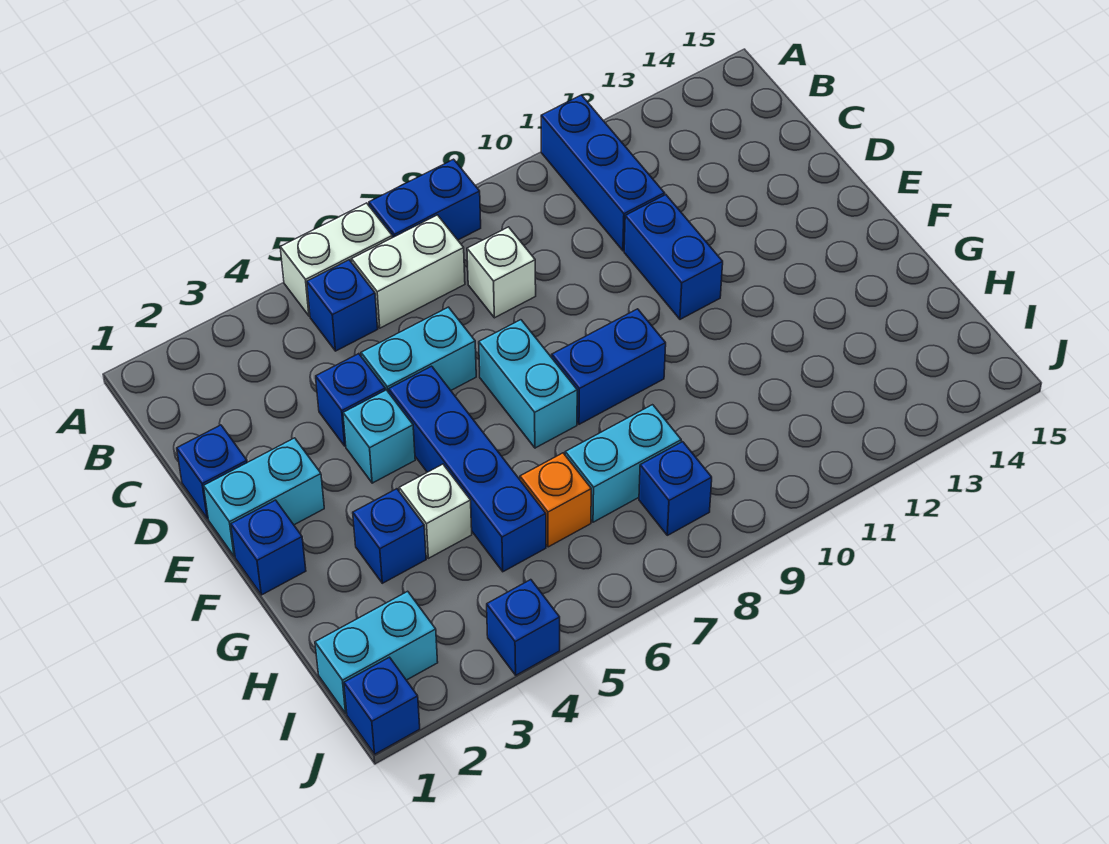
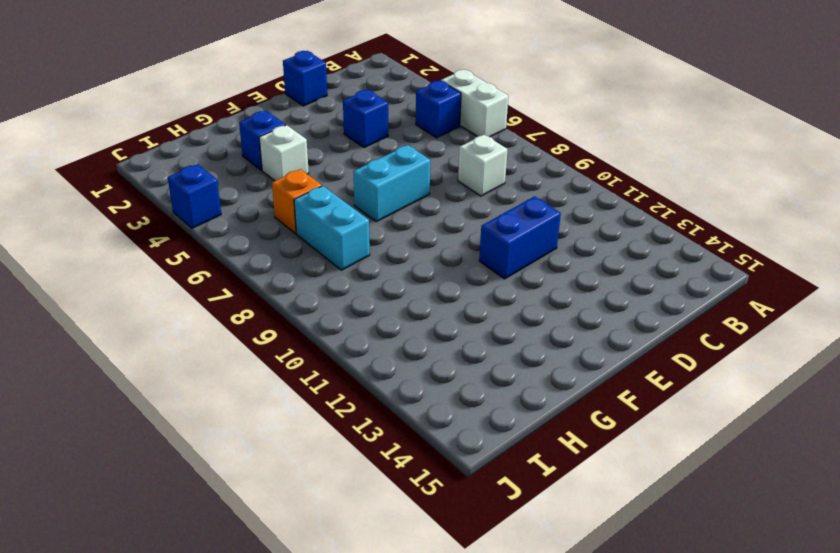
none -> blue brick A7:A8 level 1
none -> blue brick A11:C11 level 1
none -> white brick B6:B7 level 1

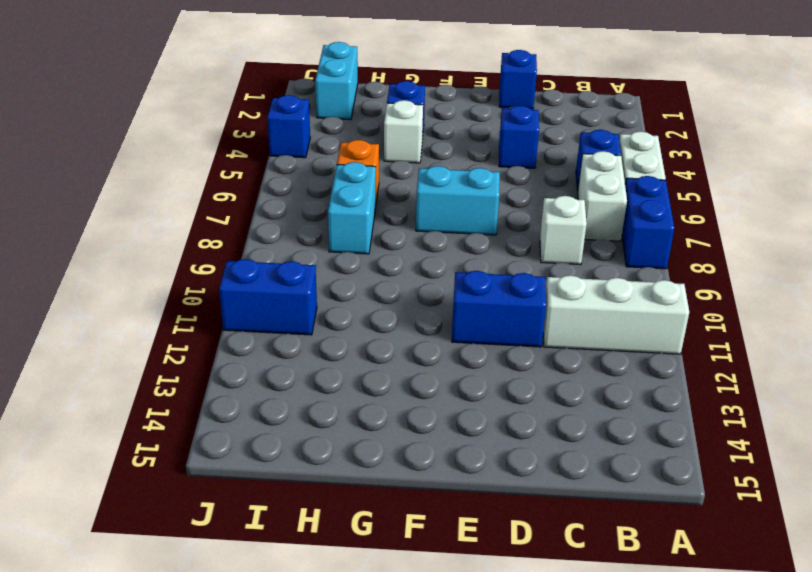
white brick A11:C11 level 1 -> blue brick A11:C11 level 1
blue brick I11:J11 level 1 -> blue brick F8:F9 level 1
none -> cyan brick D5:D6 level 1
none -> cyan brick E1:E2 level 1
none -> cyan brick E4 level 1

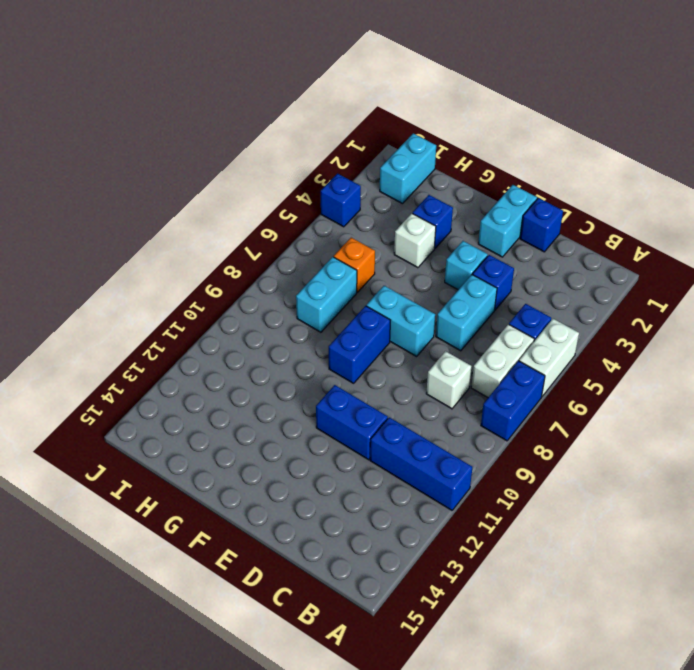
none -> blue brick E5:H5 level 1
none -> blue brick F1 level 1
none -> blue brick I8 level 1

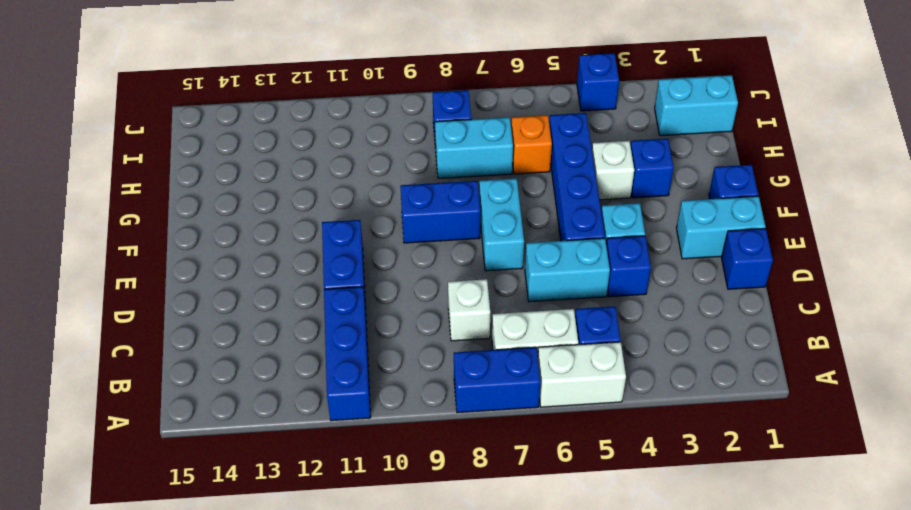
none -> blue brick J1 level 1

